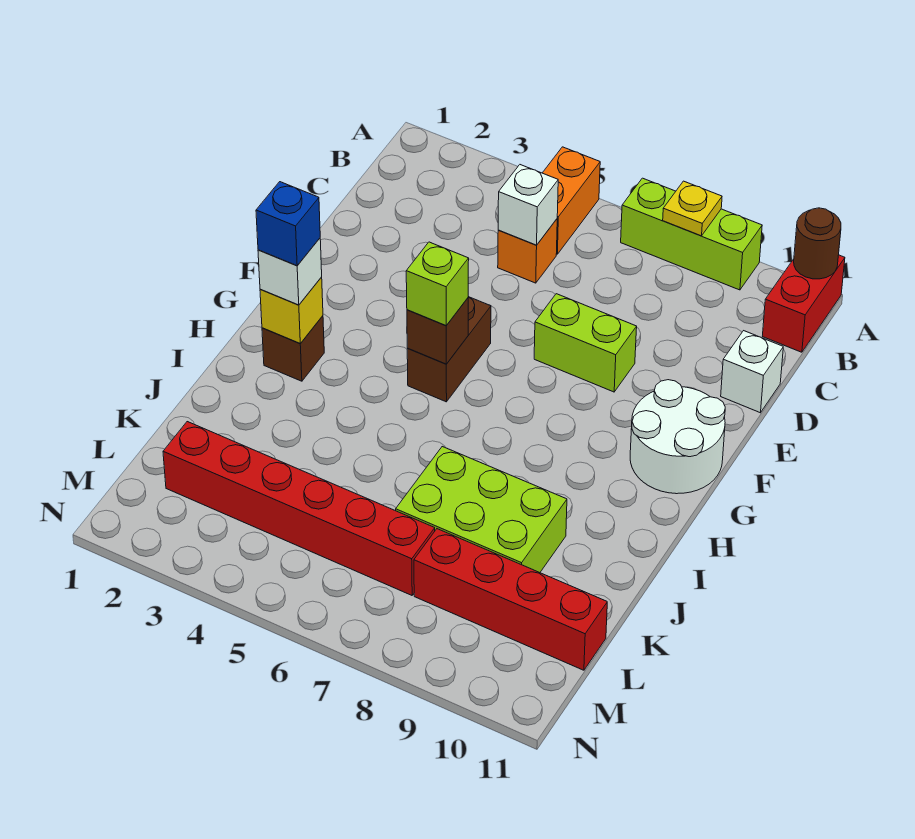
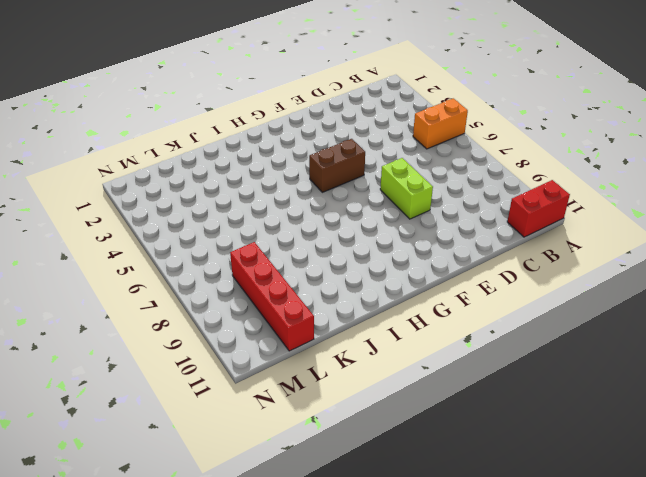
none -> lime brick A7:A9 level 1
none -> orange brick C5 level 1
none -> white brick D11 level 1

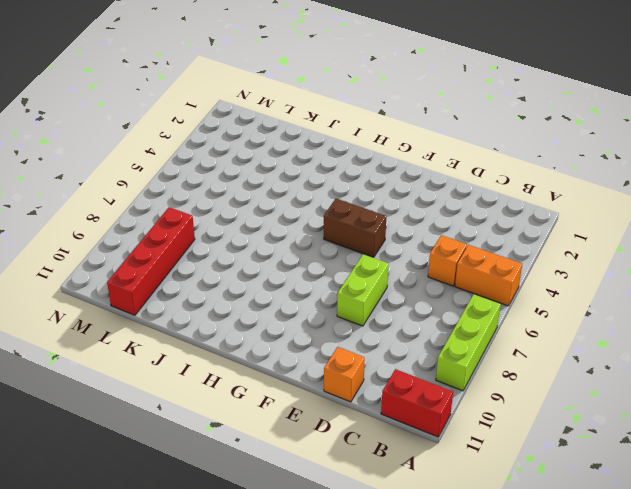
orange brick D11 level 1 -> white brick D11 level 1
none -> white round brick F10:G11 level 1
none -> brown brick H2 level 1
none -> lime brick J7:K9 level 1

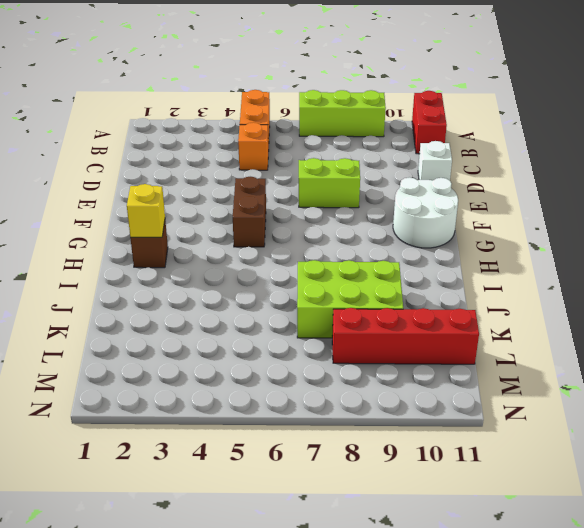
none -> red brick L2:L7 level 1
none -> yellow plate A8 level 2
none -> brown round brick A11 level 2

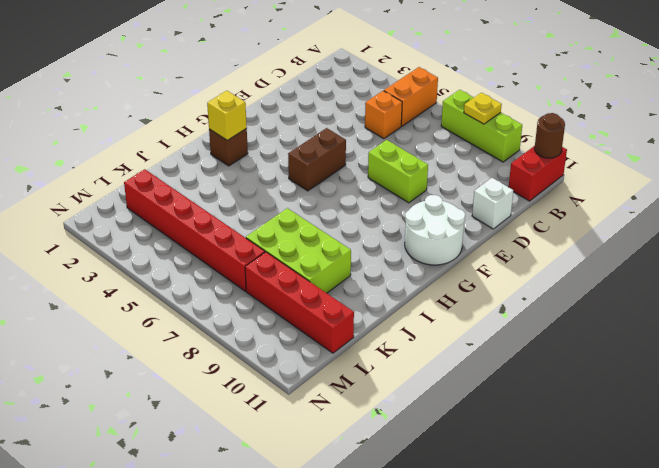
none -> white brick C5 level 2
none -> brown brick G5 level 2
none -> lime brick G5 level 3

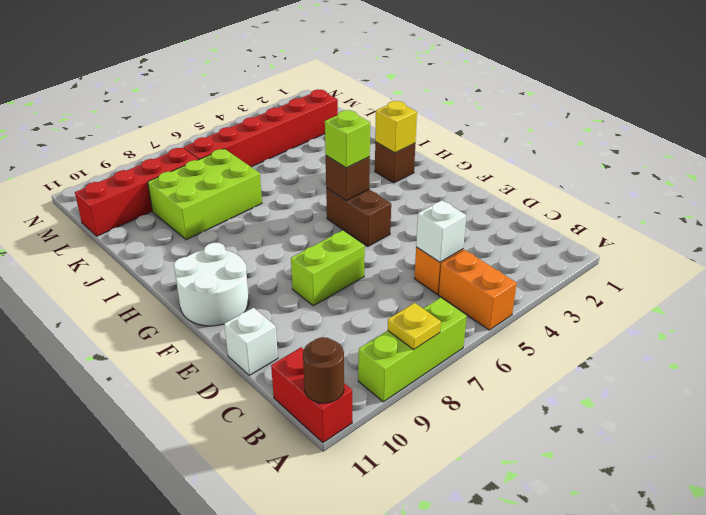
none -> white brick H2 level 3
none -> blue brick H2 level 4

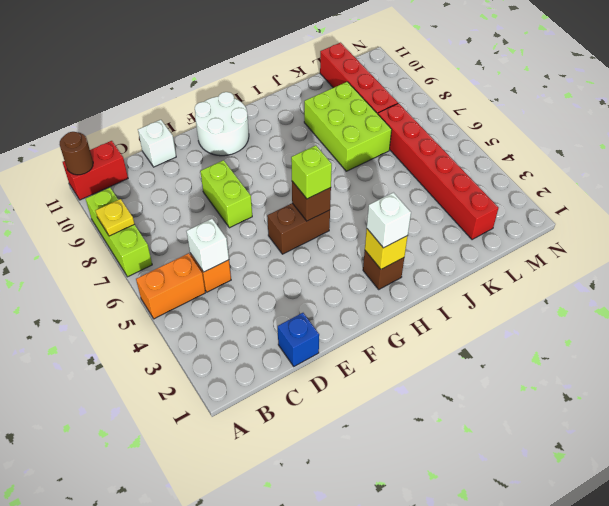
blue brick D1 level 1 -> blue brick H2 level 4

